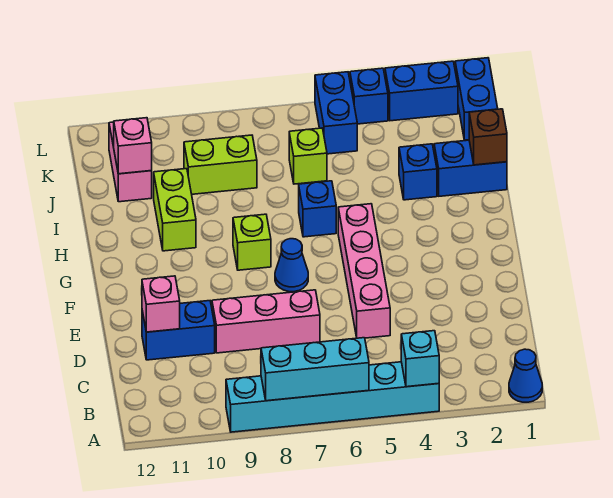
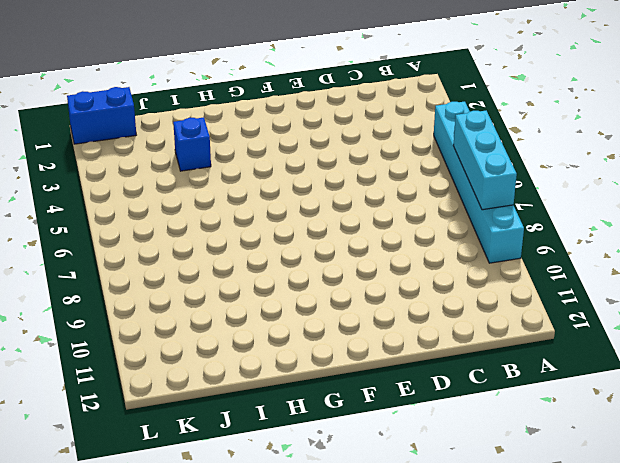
none -> blue cone A1 level 1
none -> pink brick D5:G5 level 1
none -> pink brick D7:D9 level 1

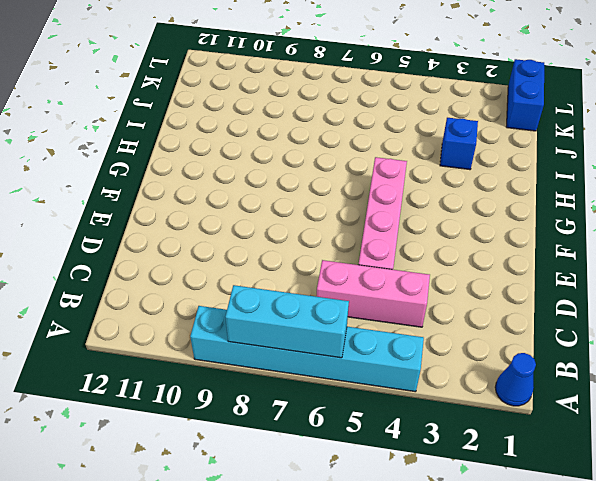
pink brick C4:C6 level 1 -> pink brick D7:D9 level 1
none -> blue brick D10:D11 level 1
none -> blue cone F7 level 1
none -> lime brick G8 level 1

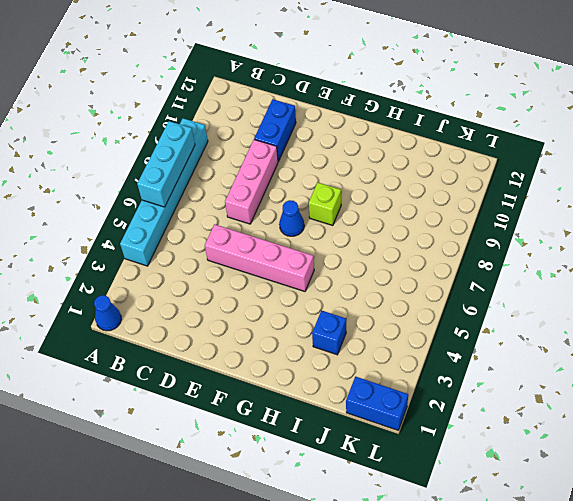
none -> blue brick H6 level 1
none -> lime brick H10:I10 level 1
none -> blue brick I1:I2 level 1

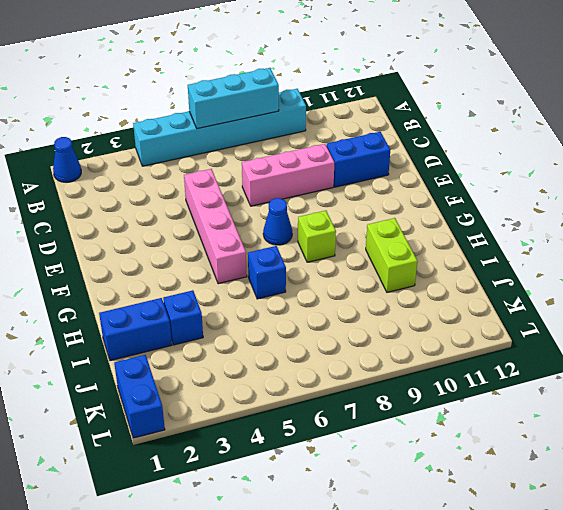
none -> lime brick J6 level 1
none -> lime brick J8:J9 level 1
none -> pink brick J11:K11 level 1

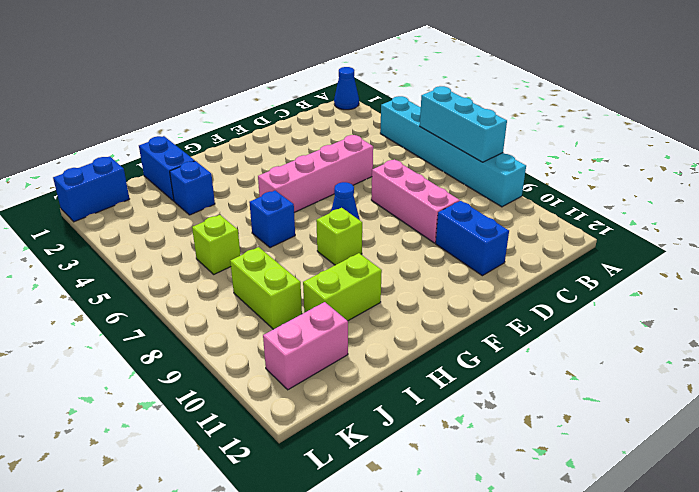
none -> blue brick K5:L5 level 1
none -> blue brick L2:L3 level 1
none -> blue brick L4 level 1

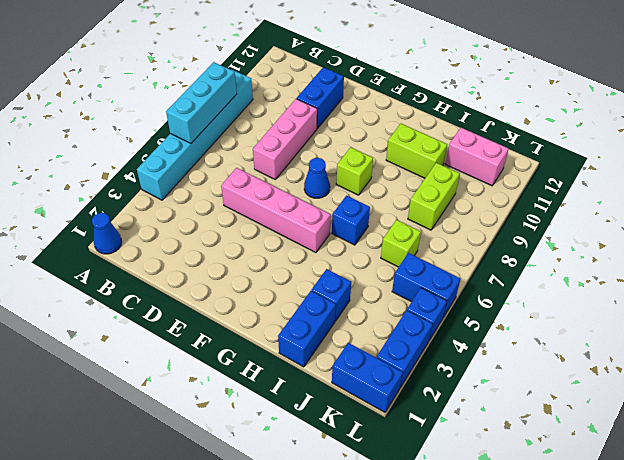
none -> cyan brick A4 level 2
none -> pink brick D11 level 2
none -> brown brick I1 level 2

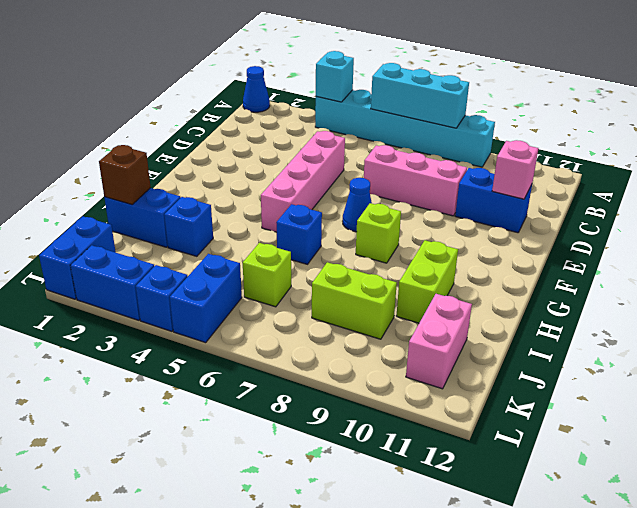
none -> pink brick J11 level 2

